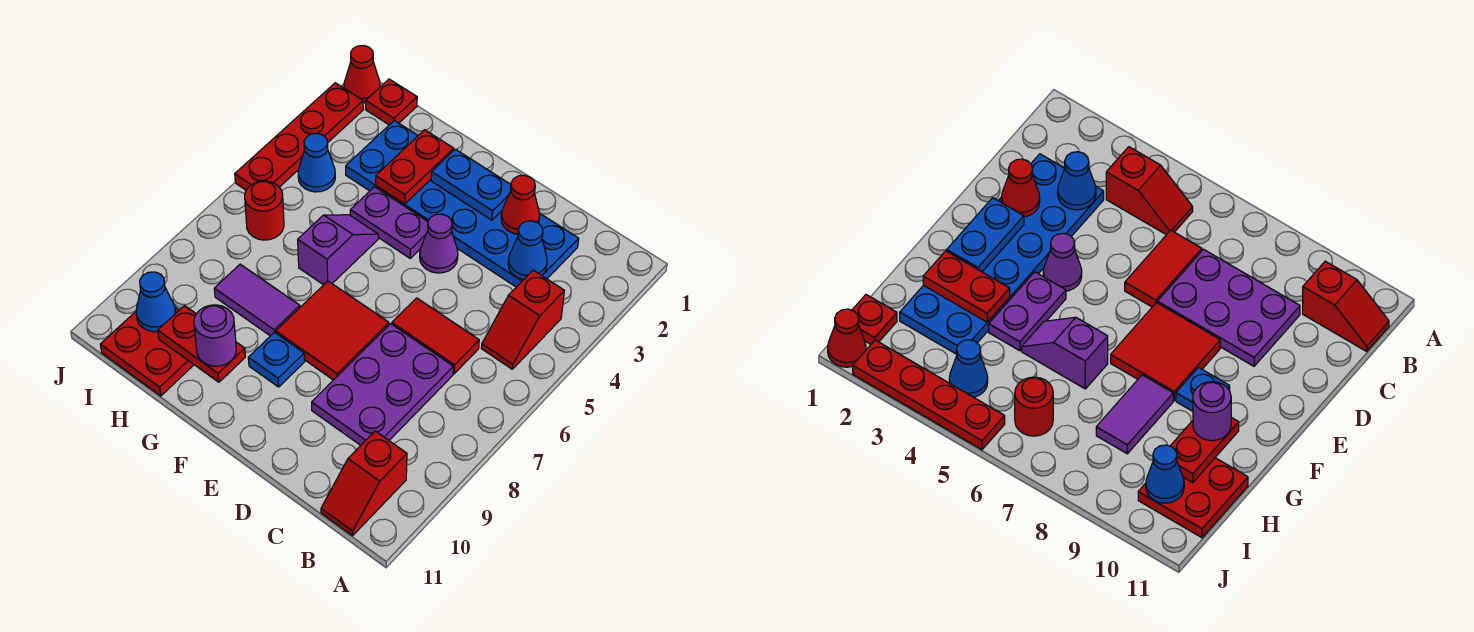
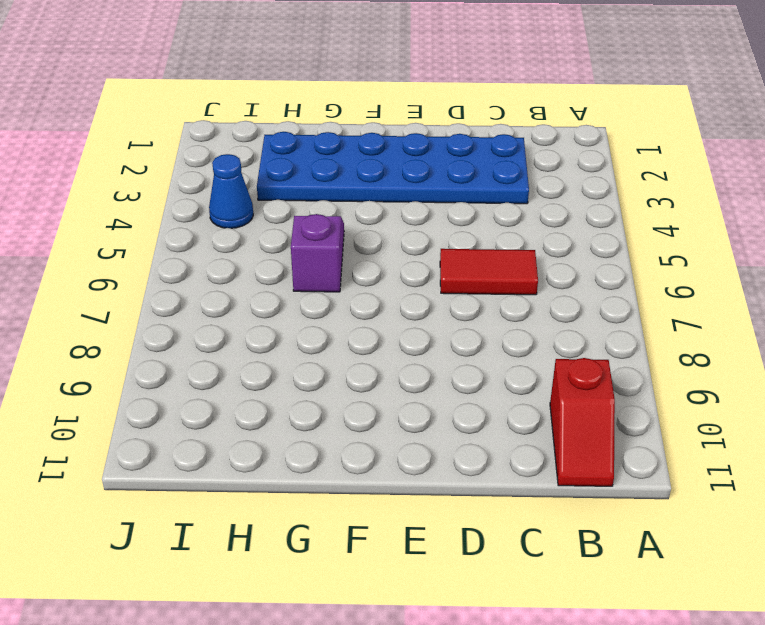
none -> red slope B4:B5 level 1 top 4
none -> purple plate C7:D9 level 1
none -> purple cone E4 level 1

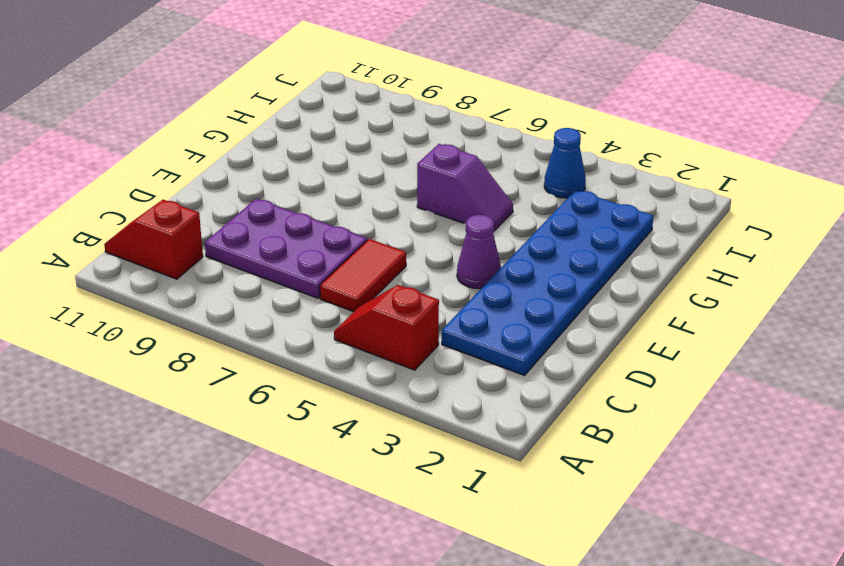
none -> red tile E7:F8 level 1
none -> purple plate F4:G4 level 1
none -> blue plate F9 level 1

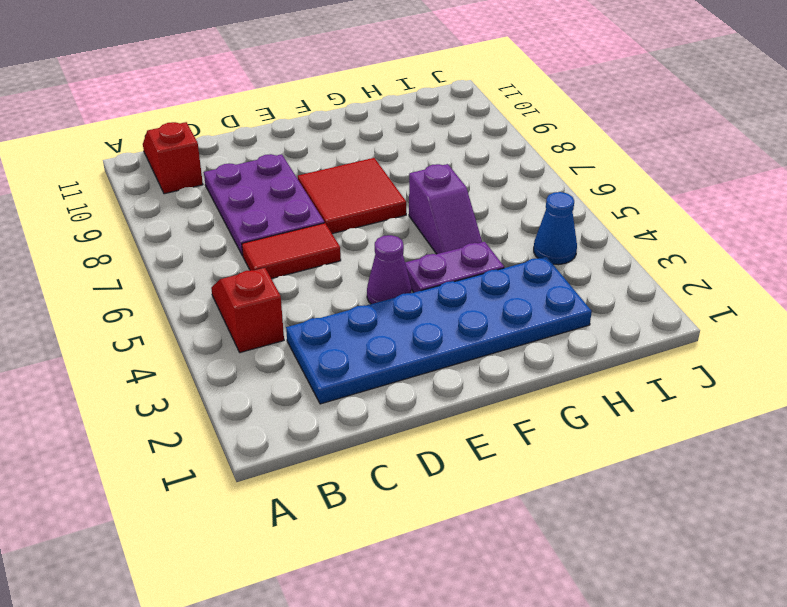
none -> blue plate F9 level 1
none -> purple tile G8:H8 level 1
none -> red plate H10:I11 level 1

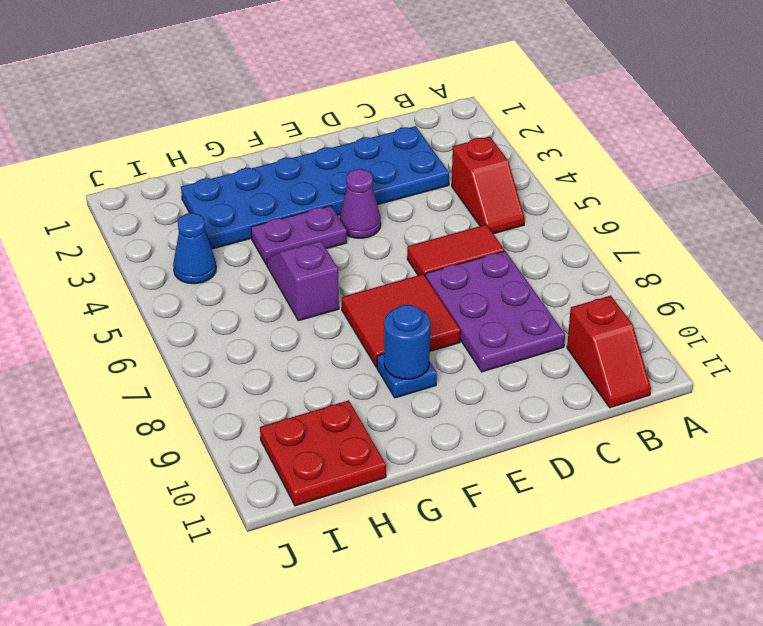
blue round brick F9 level 2 -> none
none -> purple tile G8:H8 level 1
none -> red plate I1 level 1
none -> red round brick I6 level 1

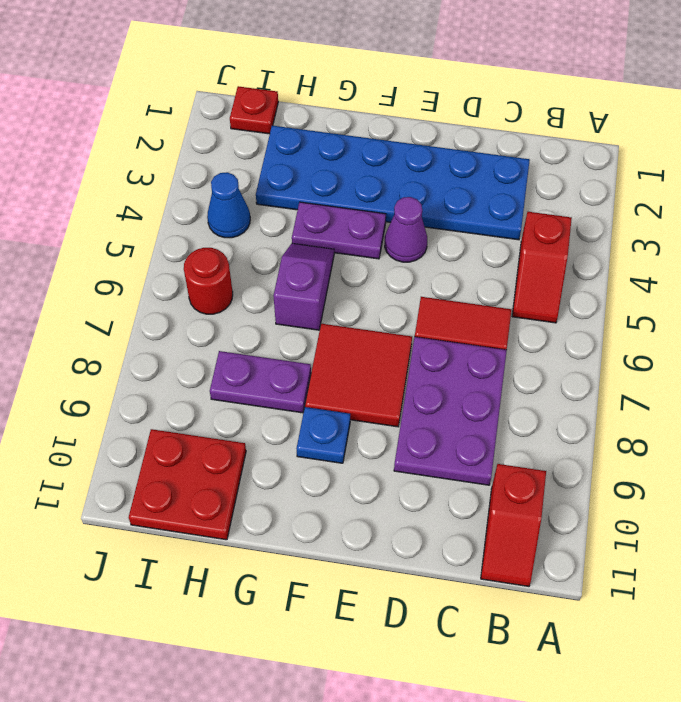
purple plate G8:H8 level 1 -> purple tile G8:H8 level 1
none -> red cone J1 level 1
none -> red plate J2:J5 level 1
none -> blue cone C3 level 2

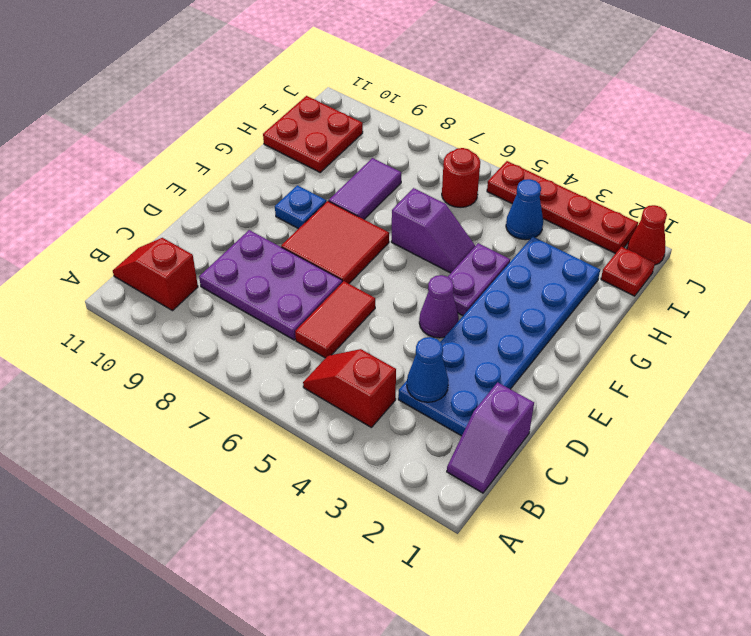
purple slope B1:C1 level 1 top C -> none
none -> red cone D2 level 2
none -> blue plate E2:F2 level 2
none -> red plate G2:G3 level 2

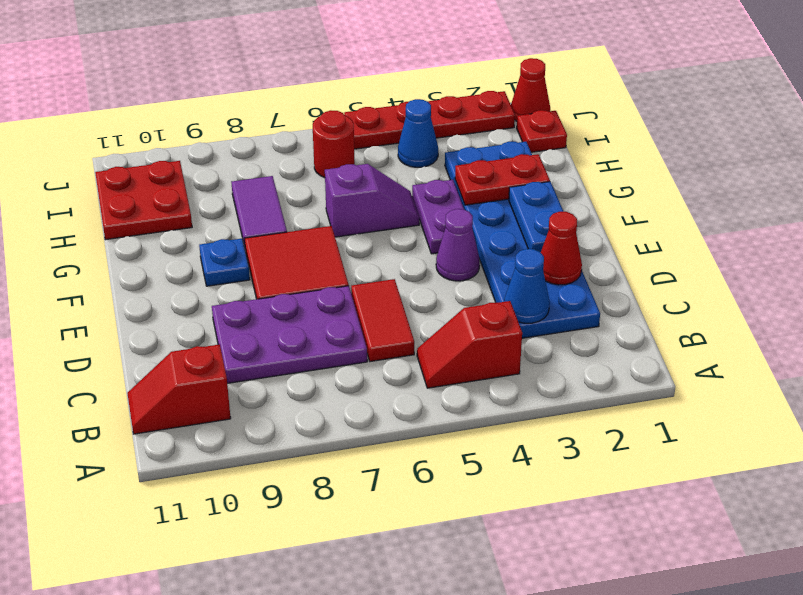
none -> red plate G10:H10 level 2
none -> blue cone I10 level 2
none -> purple round brick G10 level 3

